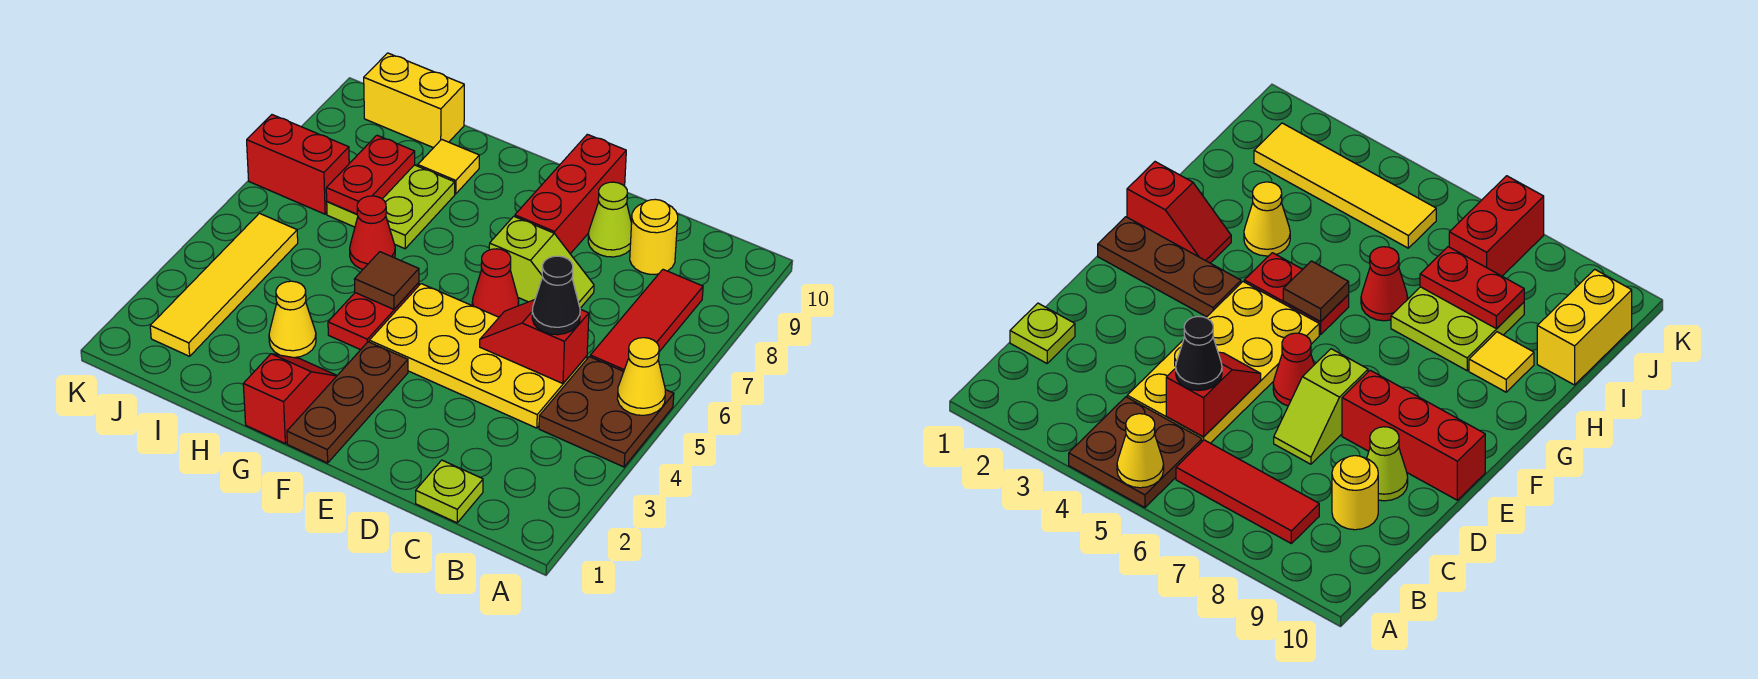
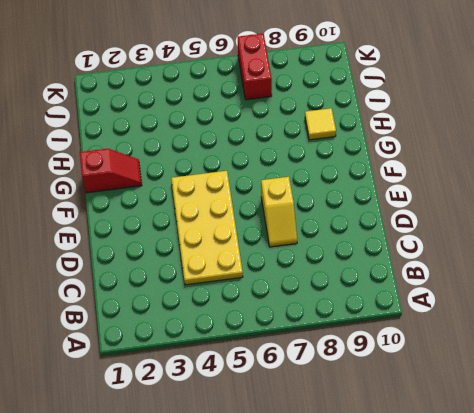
yellow slope D7:E7 level 1 top E -> lime slope D7:E7 level 1 top E
none -> brown plate A4:B5 level 1
none -> red tile B6:B8 level 1
none -> lime plate C1 level 1

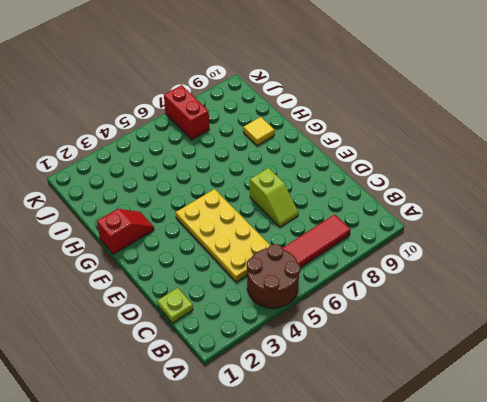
brown round brick A4:B5 level 1 -> brown plate A4:B5 level 1
none -> yellow round brick C9 level 1
none -> lime cone D9 level 1
none -> red cone E6 level 1

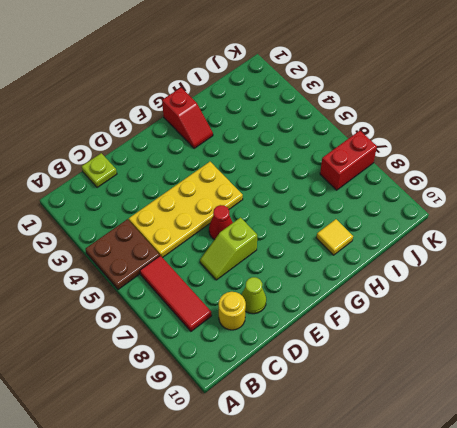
none -> red brick E8:E10 level 1
none -> brown plate F1:F3 level 1
none -> red plate G4:G5 level 1

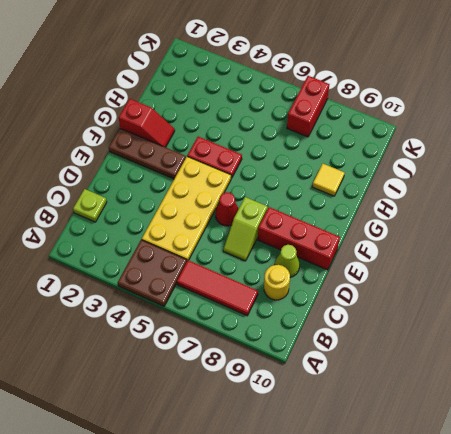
none -> yellow cone H3 level 1
none -> red cone H6 level 1
none -> lime plate H7:I8 level 1

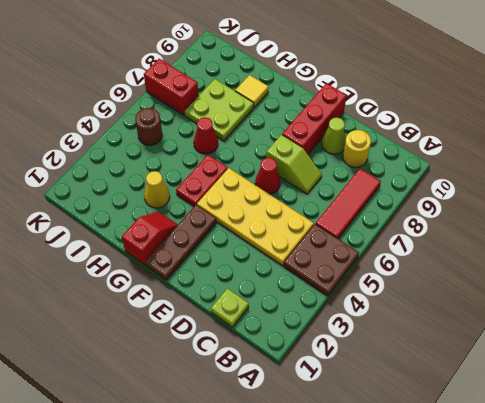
brown round brick J5 level 1 -> yellow tile J2:J5 level 1
none -> yellow brick I10:J10 level 1
none -> yellow cone A5 level 2
none -> red slope C5:D5 level 2 top C

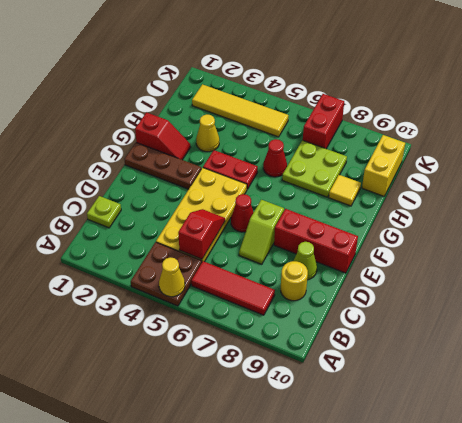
none -> brown tile G5 level 2
none -> red plate I7:I8 level 2
none -> black cone C5 level 3

